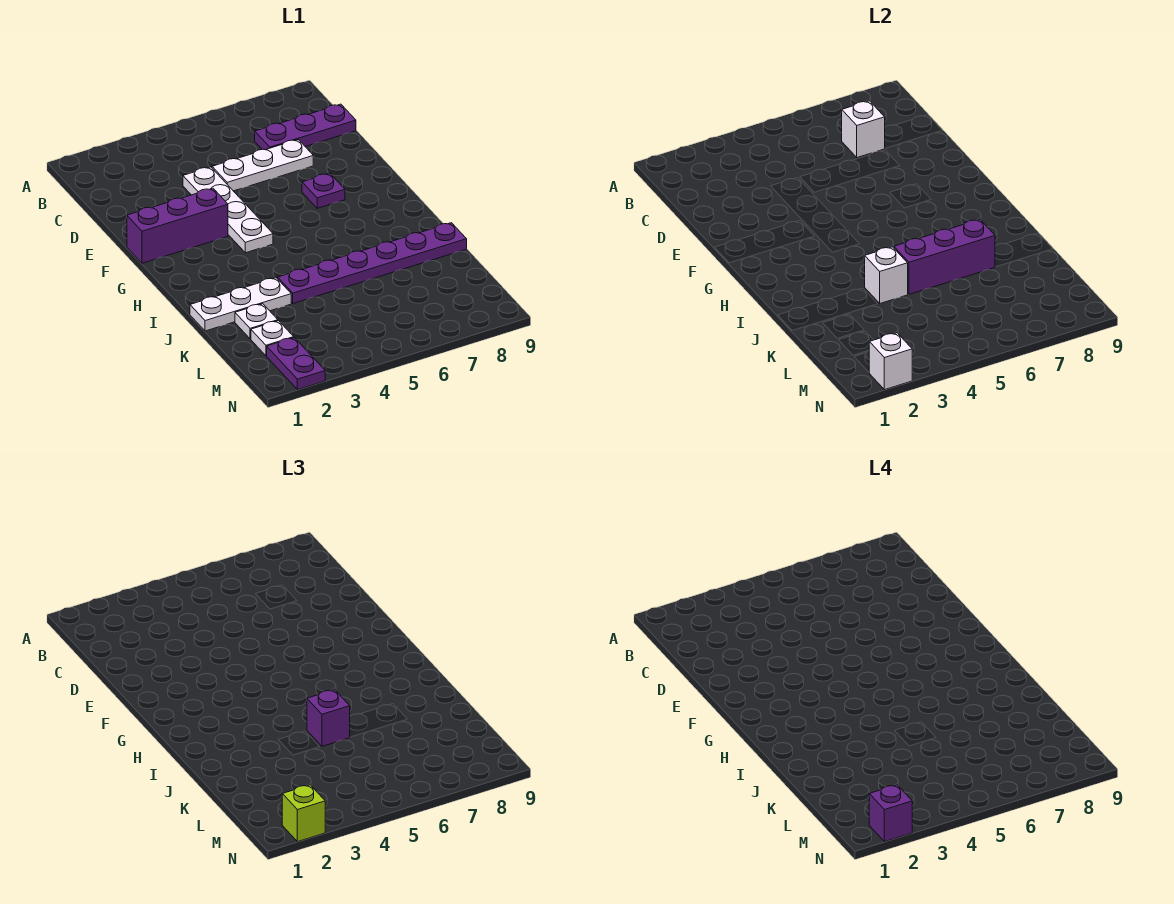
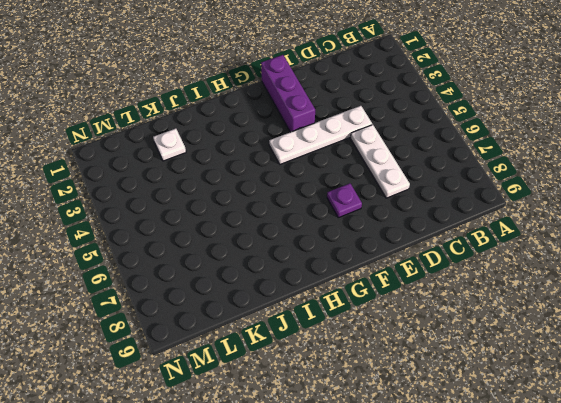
none -> purple plate C7:C9 level 1
none -> white plate J1:J3 level 1
none -> purple plate J4:J9 level 1

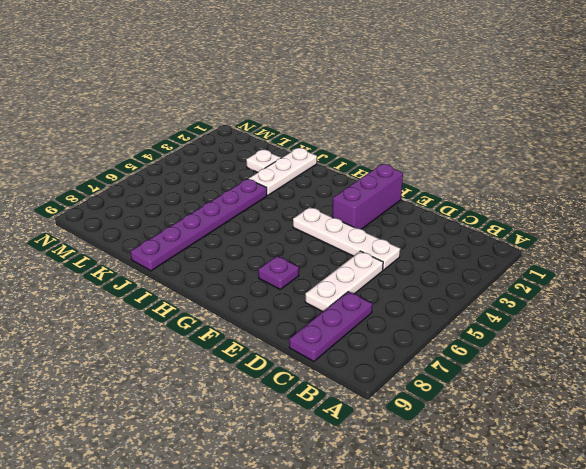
none -> white plate L2 level 1
none -> purple plate M2:N2 level 1
none -> white brick C7 level 2

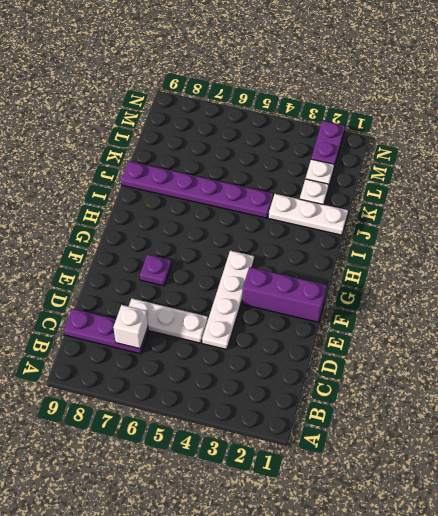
none -> white brick J4 level 2
none -> purple brick J5:J7 level 2
none -> white brick N2 level 2

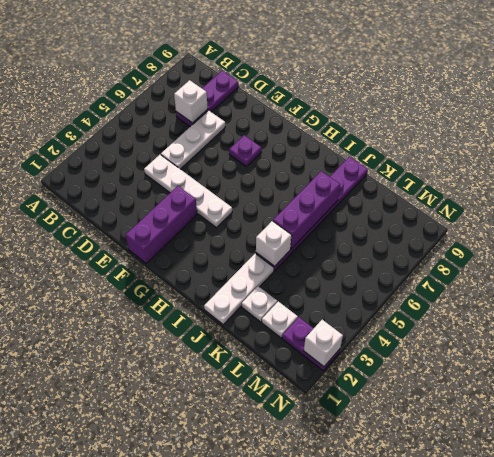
none -> purple brick J5 level 3
none -> lime brick N2 level 3
none -> purple brick N2 level 4

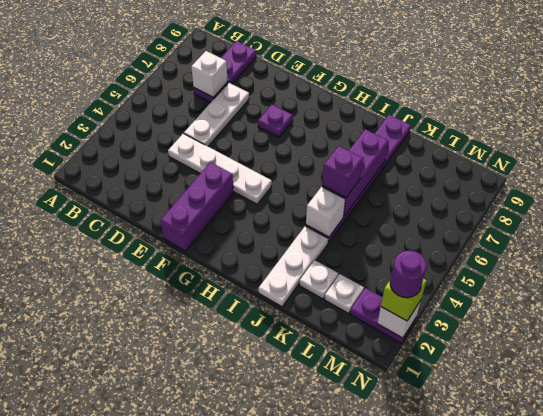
purple round brick N2 level 4 -> purple brick N2 level 4

